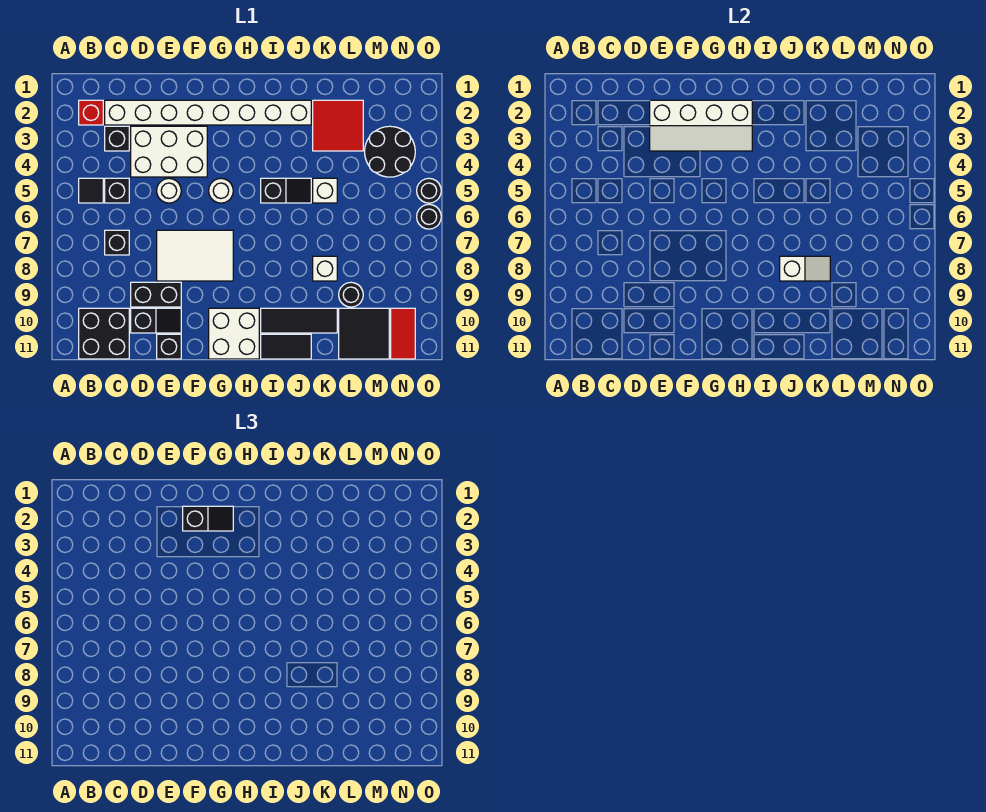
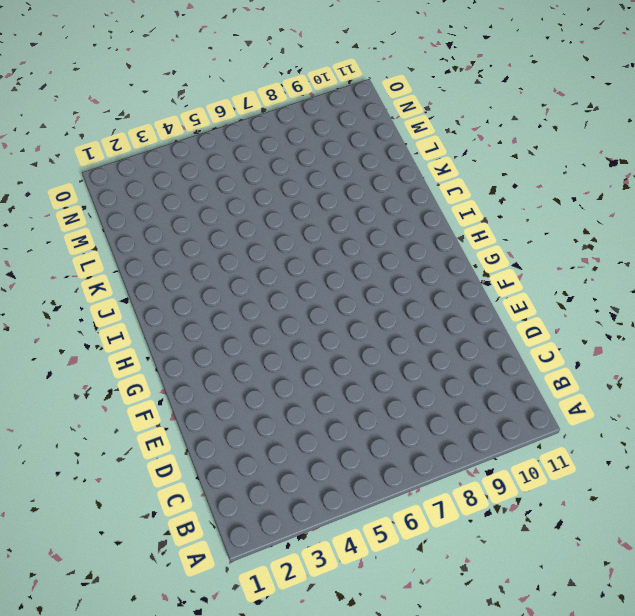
none -> red brick B2 level 1
none -> black tile B5 level 1
none -> black brick B10:C11 level 1
none -> white brick C2:J2 level 1

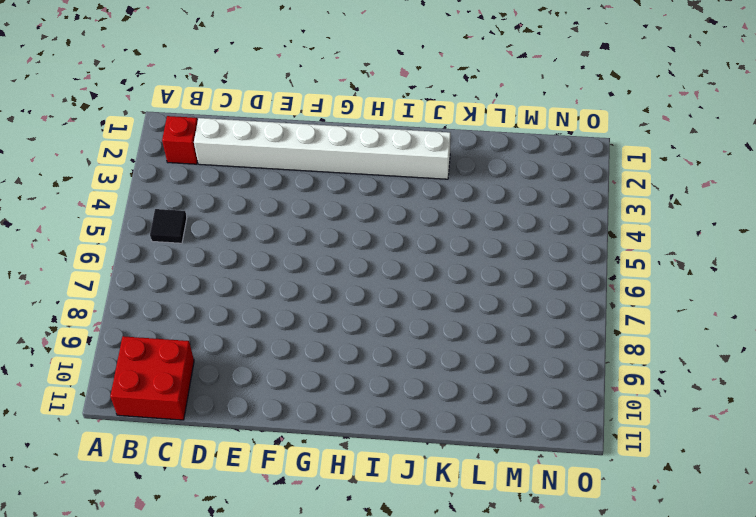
red brick B10:C11 level 1 -> black brick B10:C11 level 1
none -> black brick C3 level 1
none -> black brick C5 level 1
none -> black brick C7 level 1
none -> white brick D3:F4 level 1

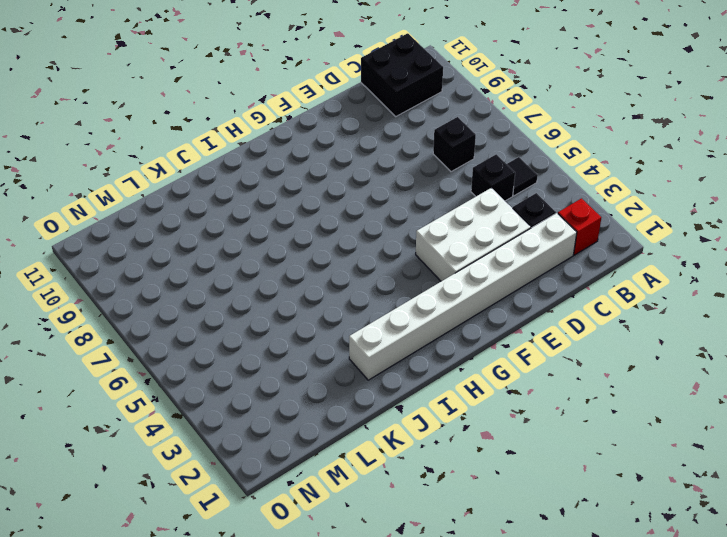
none -> black brick D9:E9 level 1
none -> black slope D10:E10 level 1 top D
none -> white round brick E5 level 1
none -> white tile E7:G8 level 1

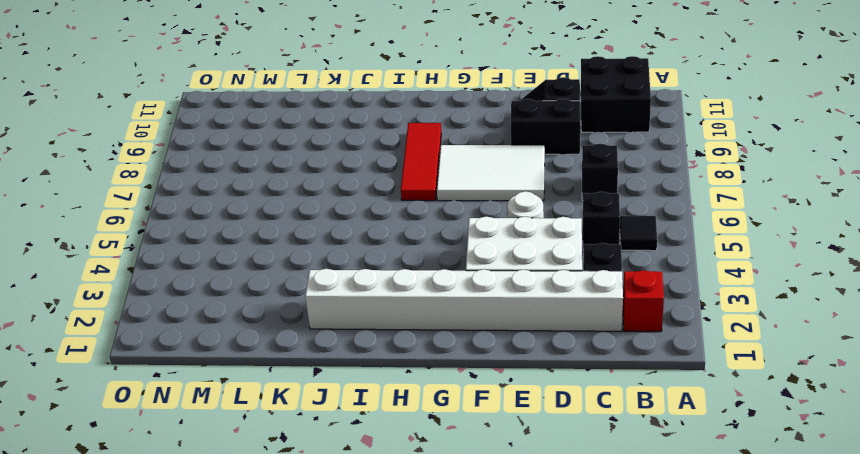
red tile H7:H9 level 1 -> none
none -> black brick E11 level 1
none -> white round brick G5 level 1
none -> white brick G10:H11 level 1
none -> black slope I5:J5 level 1 top I

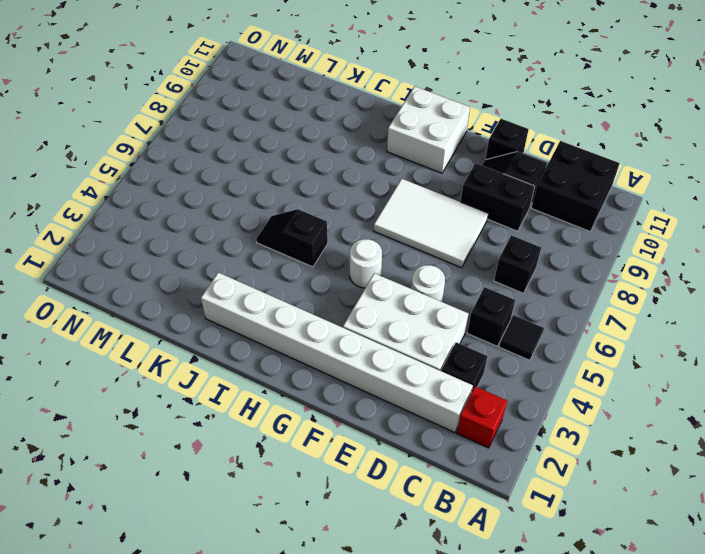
none -> black tile I10:K10 level 1
none -> black tile I11:J11 level 1
none -> red tile K2:L3 level 1
none -> white brick K5 level 1

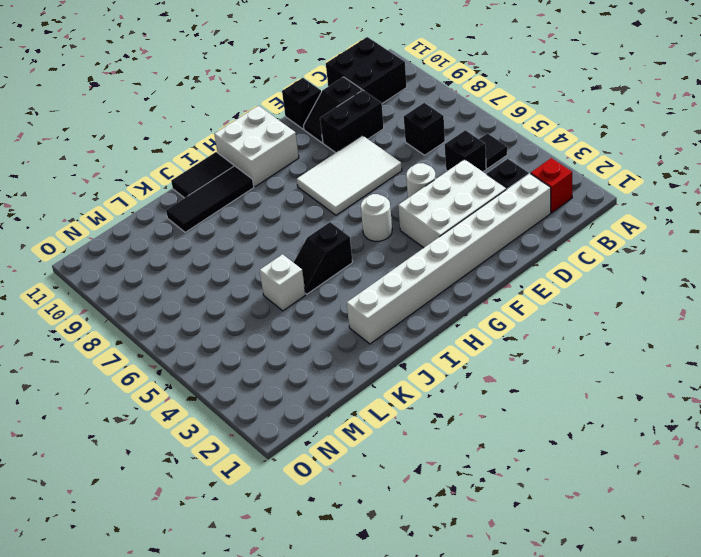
none -> red tile K2:L3 level 1
none -> white brick K8 level 1
none -> black round brick L9 level 1
none -> black tile L10:M11 level 1

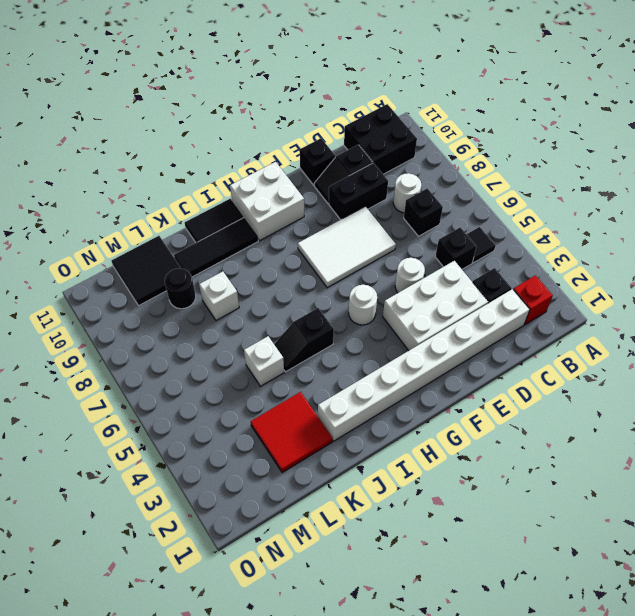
white round brick C8 level 1 -> none
none -> black round brick M3:N4 level 1
none -> red tile N10:N11 level 1
none -> black round brick O5 level 1
none -> black round brick O6 level 1

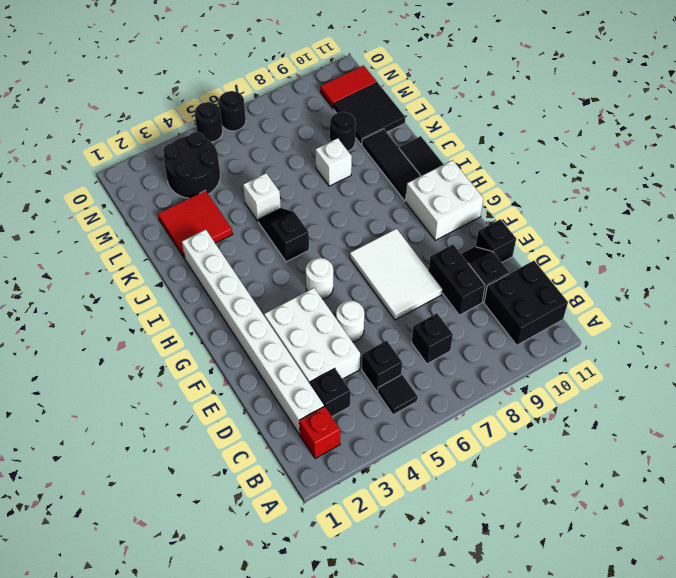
none -> white slope E2:H3 level 2 top 2
none -> white slope J8:K8 level 2 top J
none -> black slope F2:G2 level 3 top F

